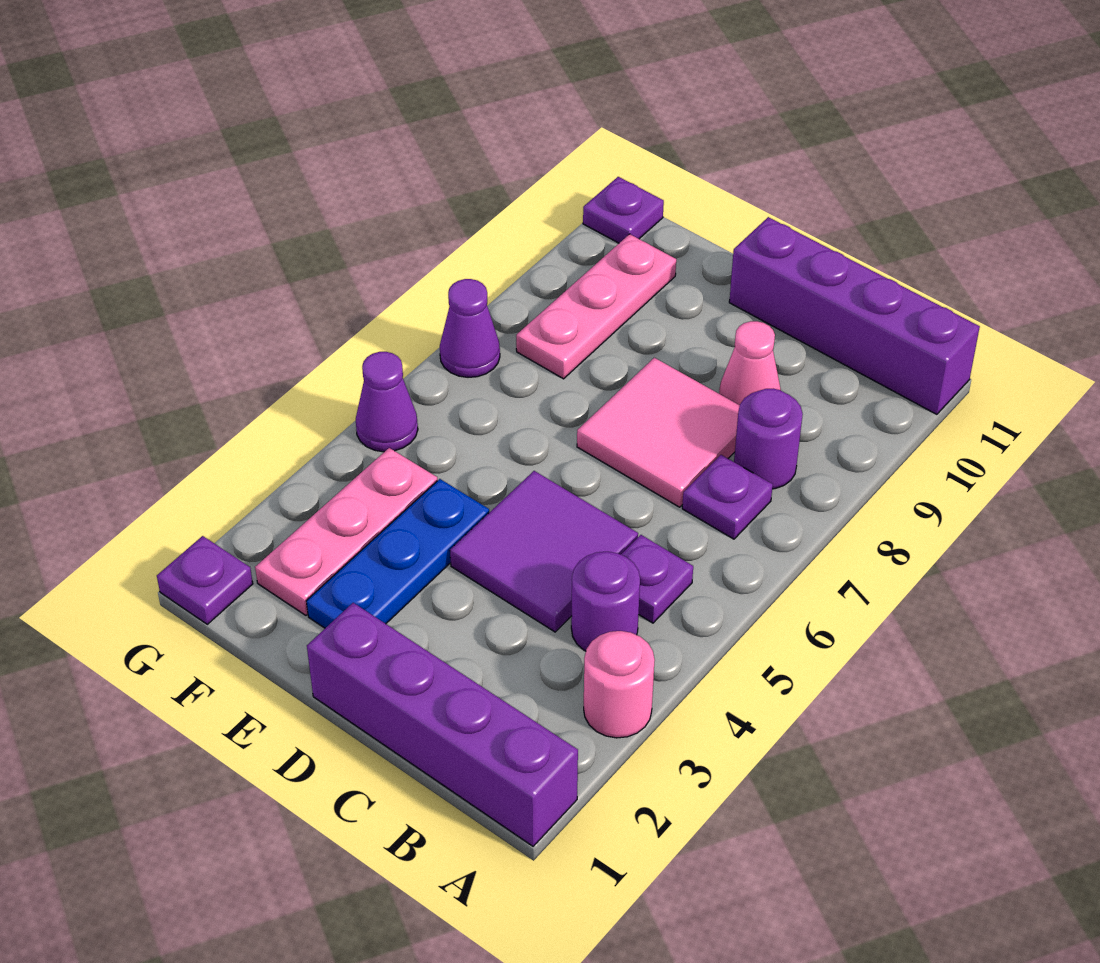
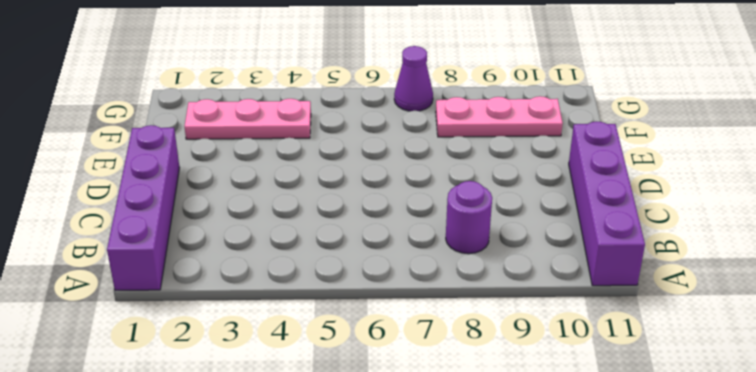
none -> pink round brick A3 level 1
none -> purple round brick B4 level 1
none -> purple plate B5 level 1

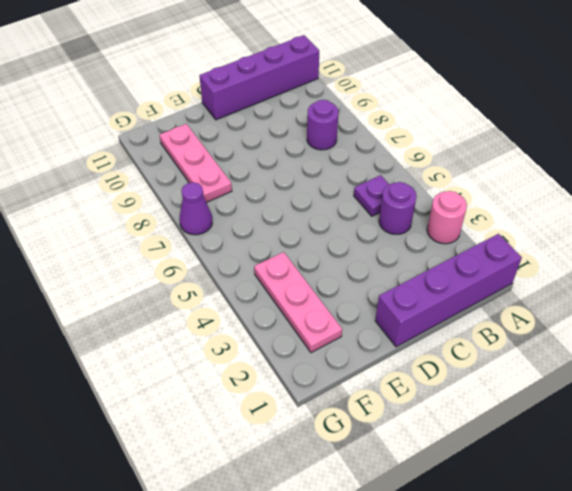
none -> purple plate B7 level 1
none -> purple tile C4:D5 level 1
none -> pink tile C7:D8 level 1

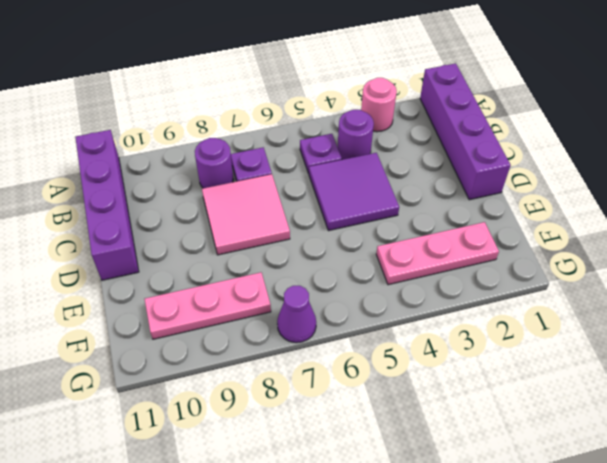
none -> pink cone C9 level 1
none -> blue plate E2:E4 level 1
none -> purple plate G1 level 1

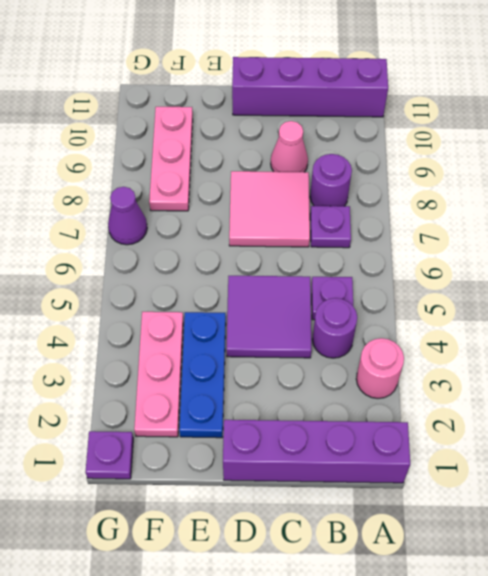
none -> purple cone G5 level 1
none -> purple plate G11 level 1

